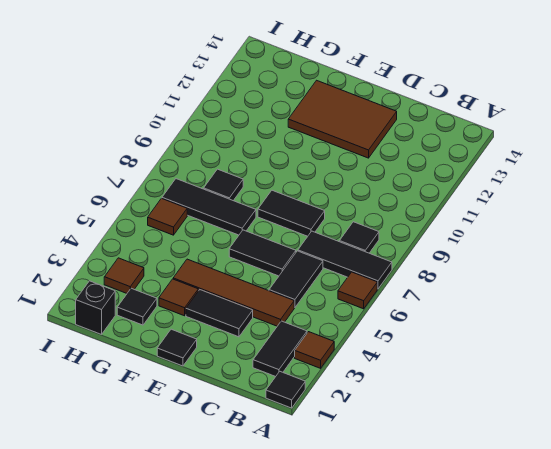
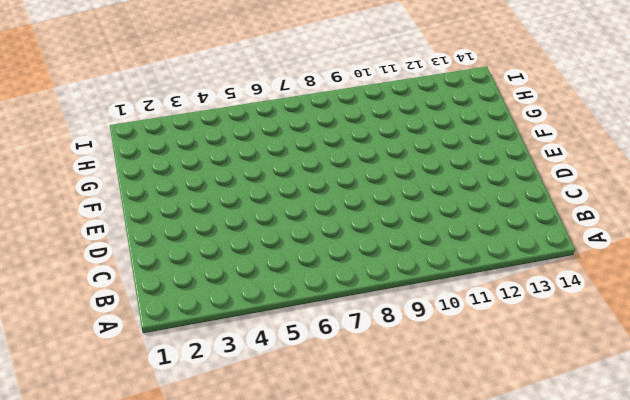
none -> black tile A1 level 1
none -> brown tile A3 level 1
none -> brown tile A6 level 1

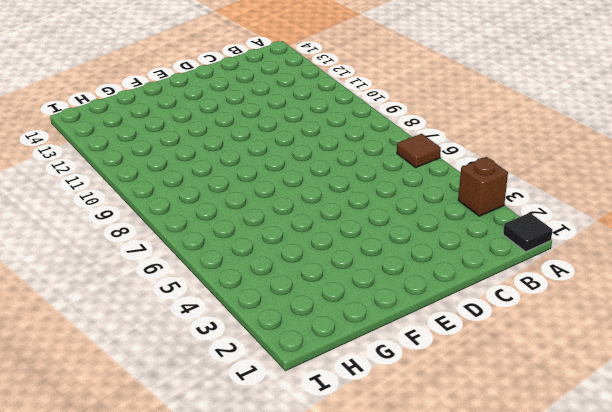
brown brick A3 level 1 -> brown tile A3 level 1
none -> black tile A7:C7 level 1
none -> black tile B2:B3 level 1
none -> black tile B8 level 1

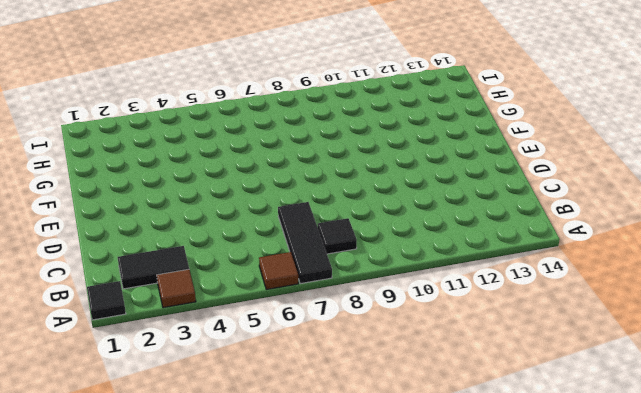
none -> brown tile C4:F4 level 1
none -> black tile C5:C6 level 1
none -> black tile D3:E3 level 1

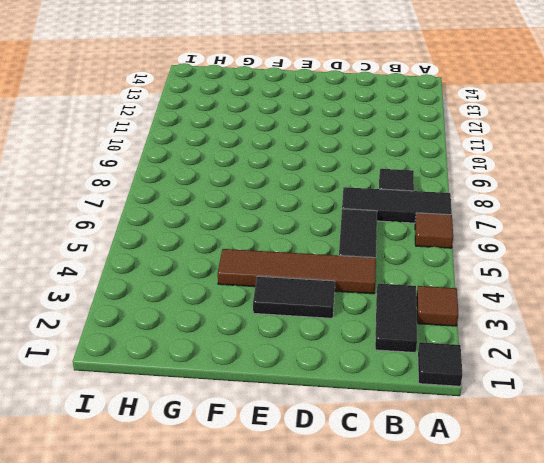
none -> black tile D6:E6 level 1
none -> black tile D8:E8 level 1
none -> brown tile D12:F13 level 1

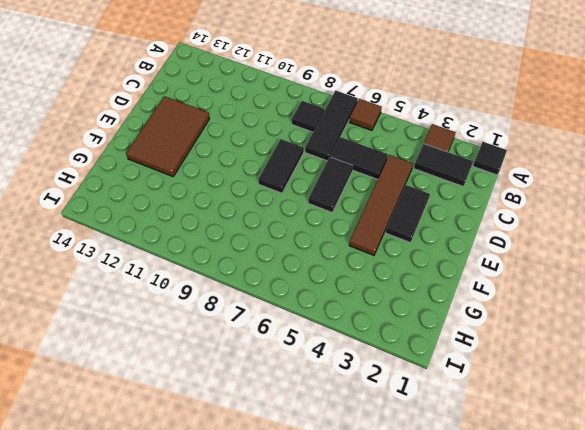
none -> black tile E1 level 1
none -> brown tile F3 level 1
none -> black tile F7:H7 level 1

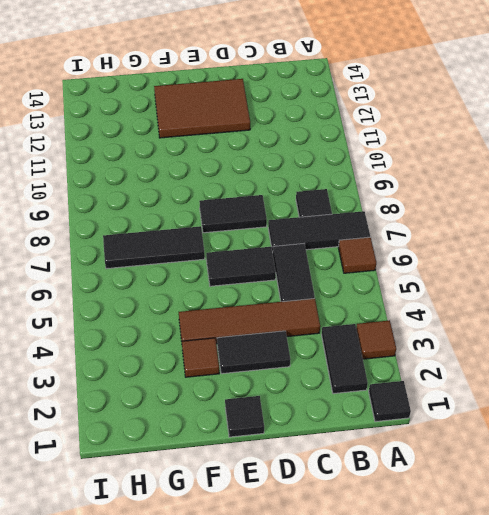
none -> black tile G2 level 1
none -> black tile G8 level 1
none -> black brick H1 level 1

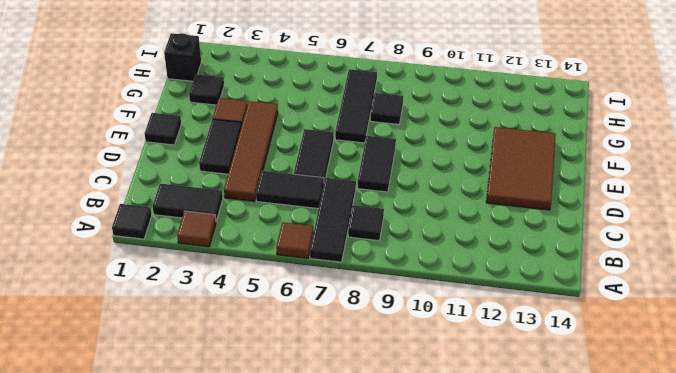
none -> brown tile H3 level 1
none -> brown tile H6 level 1

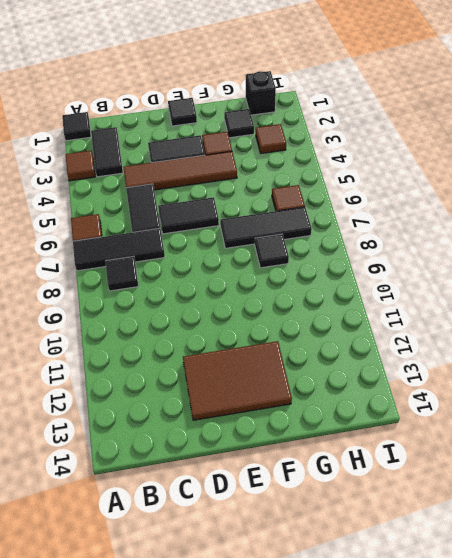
none -> black tile D8:E8 level 1

